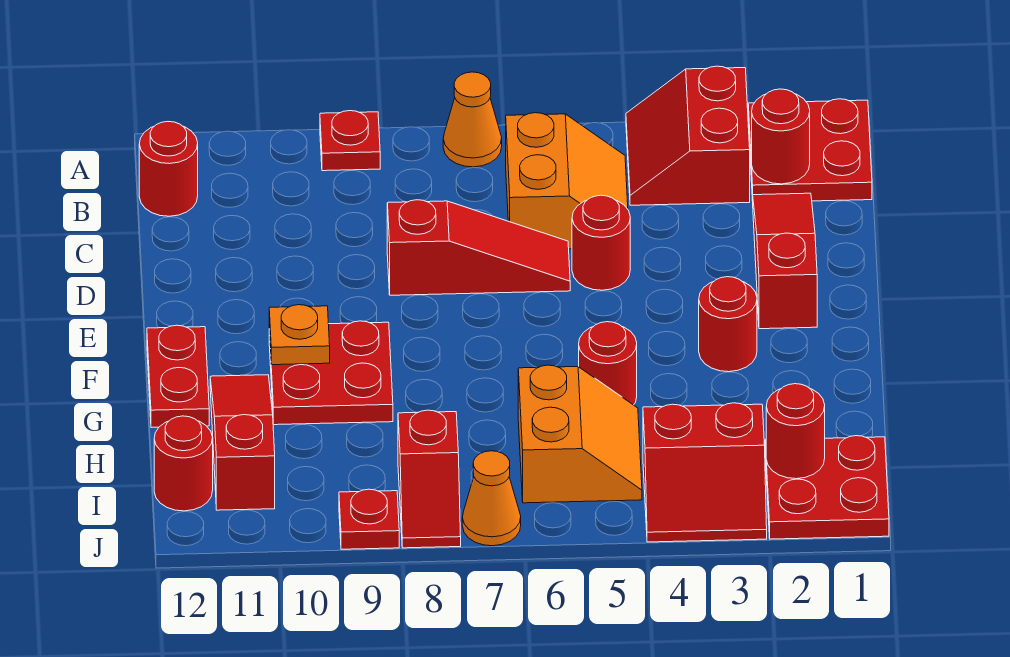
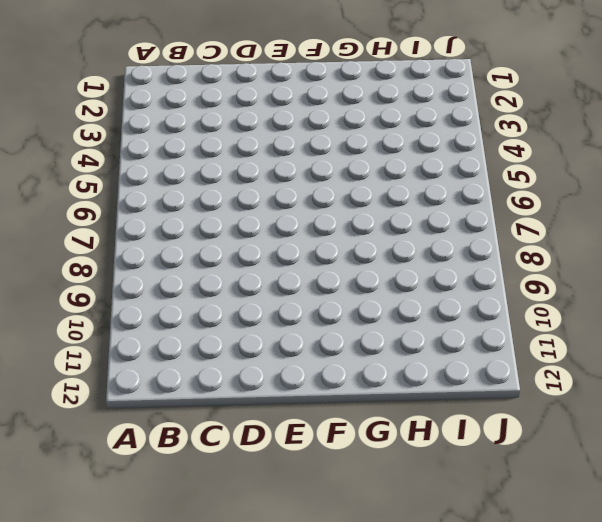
none -> red plate A1:B2 level 1
none -> red slope A3:B4 level 1 top 3
none -> orange cone A7 level 1

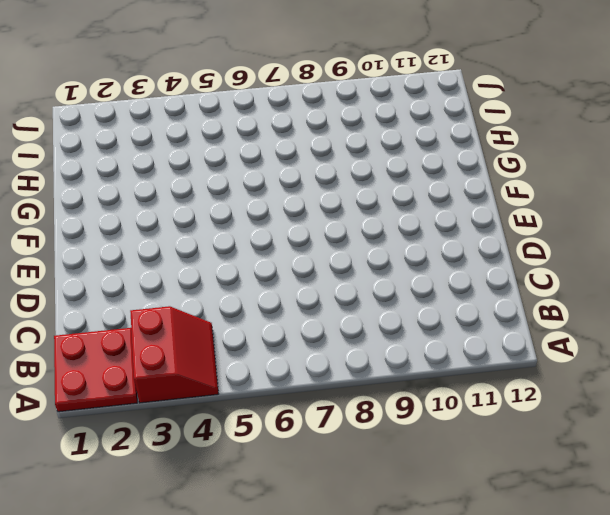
none -> orange cone A7 level 1
none -> red plate A9 level 1
none -> orange slope B5:C6 level 1 top 6

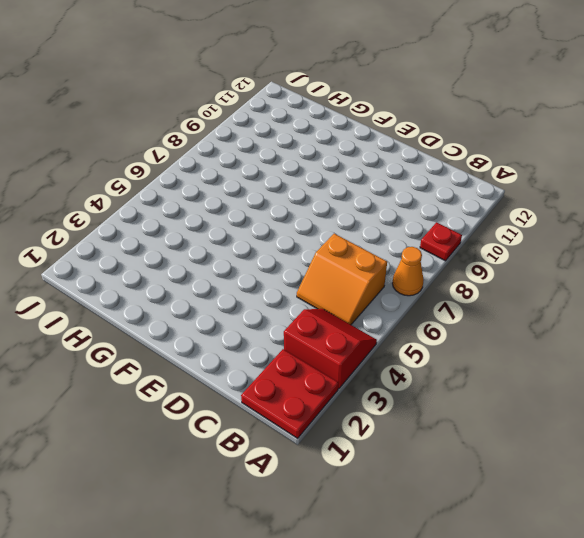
none -> red round brick B12 level 1
none -> red slope C2:E2 level 1 top E
none -> red round brick D5 level 1

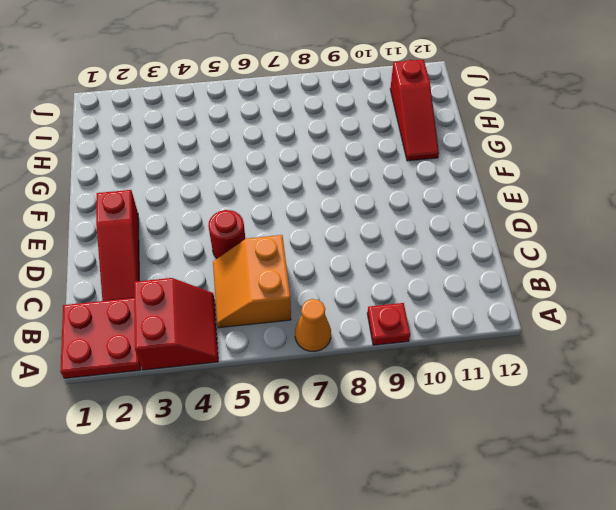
none -> red round brick B12 level 1
none -> red slope D6:D8 level 1 top 8
none -> red round brick F3 level 1

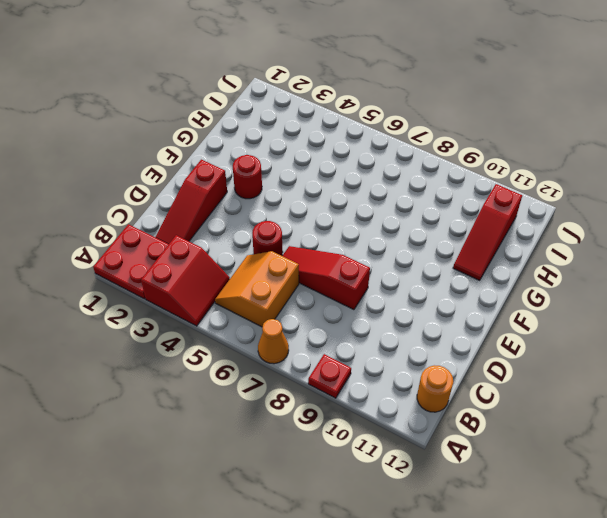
orange round brick B12 level 1 -> red round brick B12 level 1
none -> red plate F9:G10 level 1
none -> red plate F12:G12 level 1
none -> red round brick G5 level 1

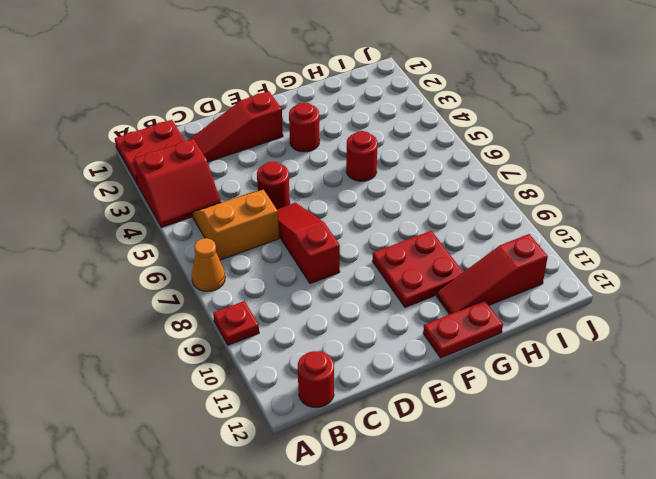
none -> orange slope H5:I6 level 1 top 6
none -> red plate I1:J2 level 1
none -> red slope I3:J4 level 1 top I

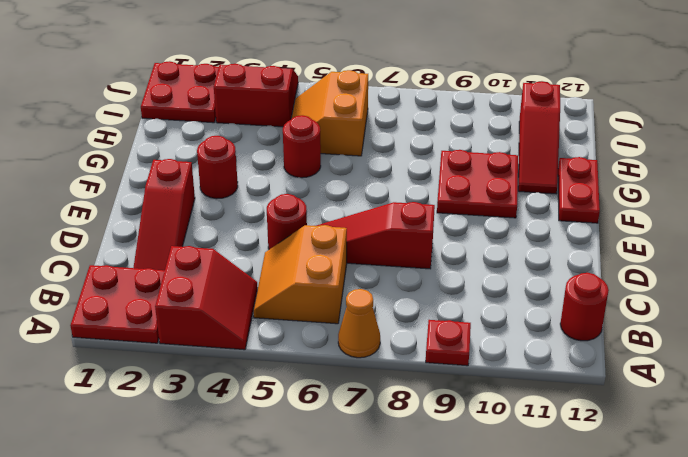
none -> red slope I8:J8 level 1 top I
none -> red round brick I12 level 1
none -> orange cone J7 level 1

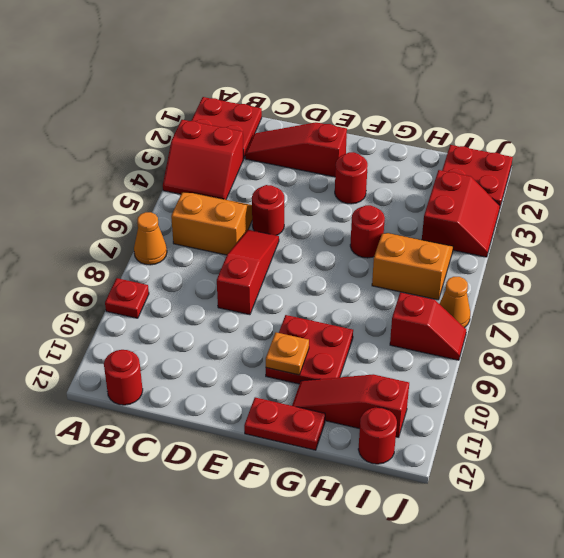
none -> red plate J9 level 1
none -> red round brick B2 level 2
none -> red round brick I2 level 2

